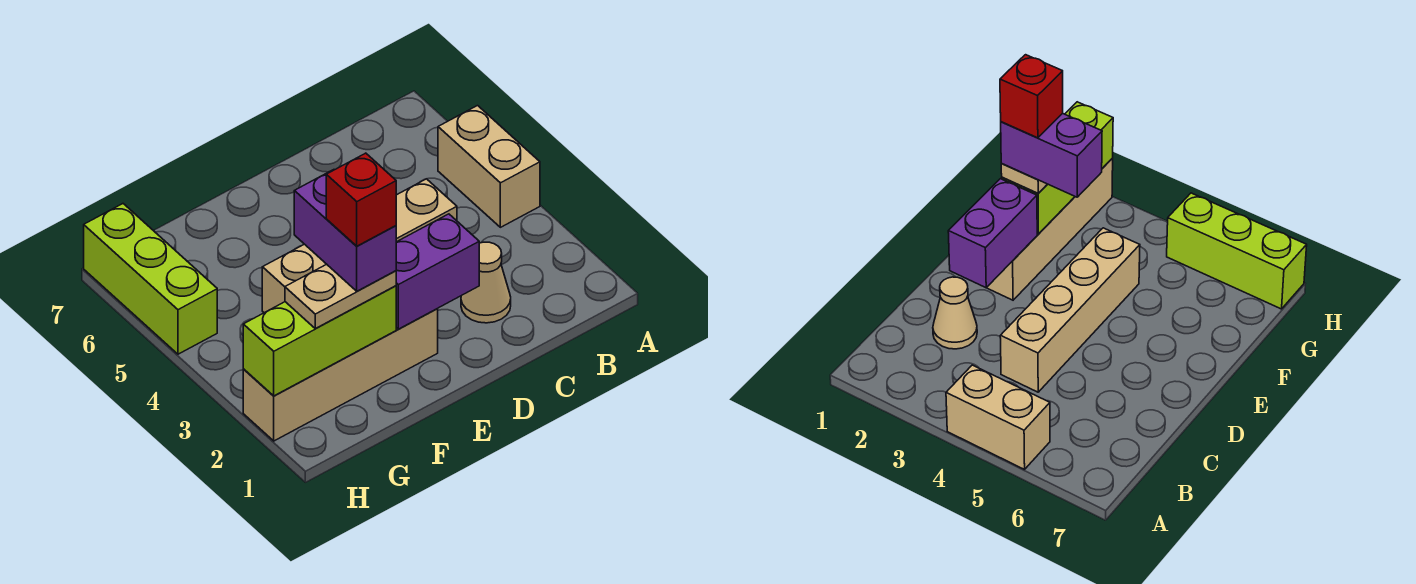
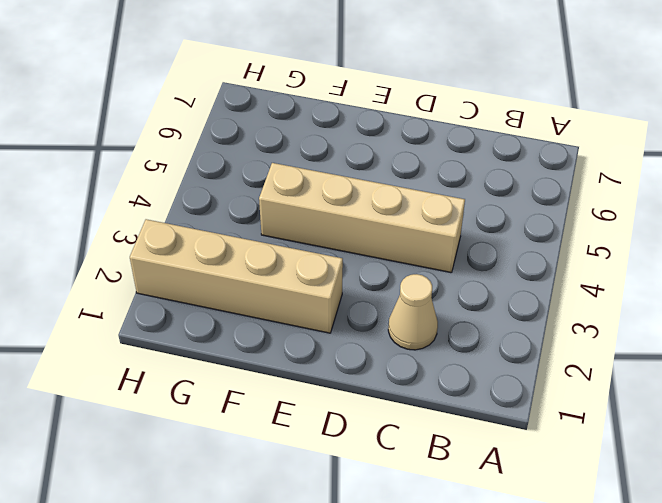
none -> tan brick A4:A5 level 1
none -> lime brick H5:H7 level 1

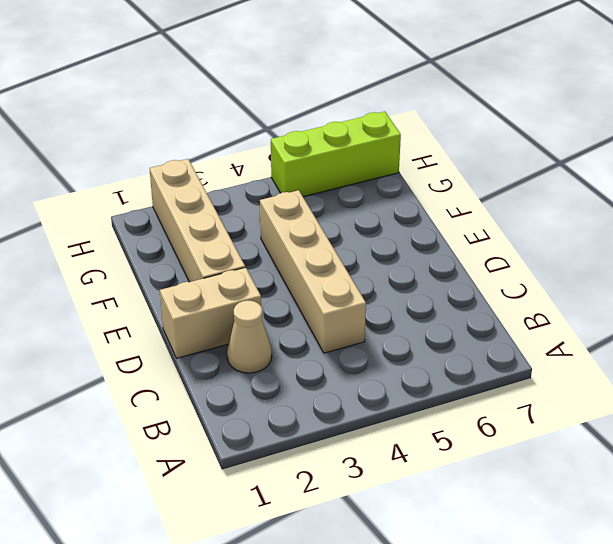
tan brick D1:D2 level 1 -> tan brick A4:A5 level 1
none -> purple brick D2:E2 level 2
none -> lime brick F2:H2 level 2

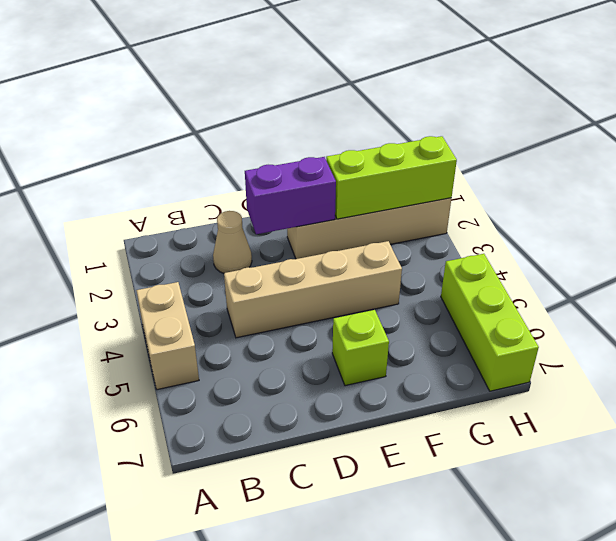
lime brick E6 level 1 -> none
none -> tan plate F2:G2 level 3
none -> purple brick F2:F3 level 4

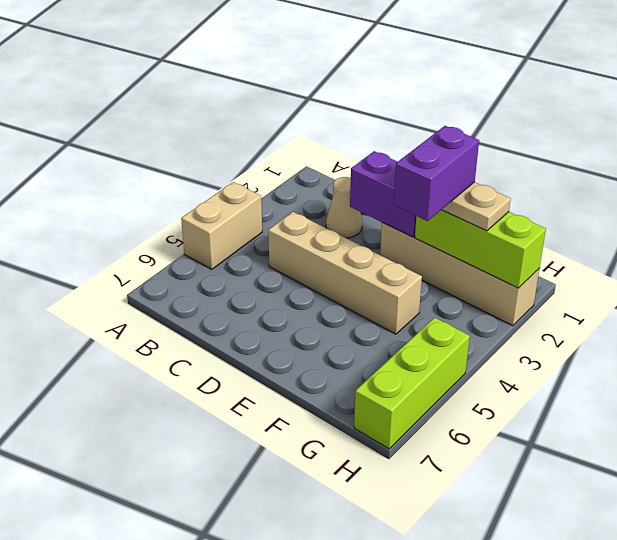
none -> red brick F2 level 5

